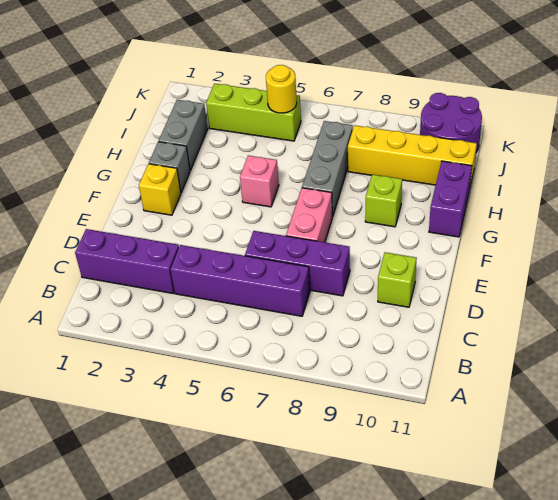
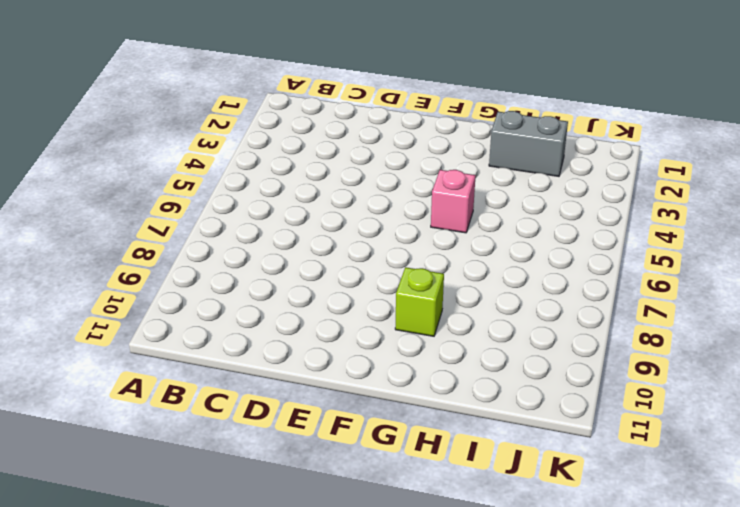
none -> purple brick C1:C3 level 1
none -> purple brick C4:C7 level 1
none -> purple brick D6:D8 level 1

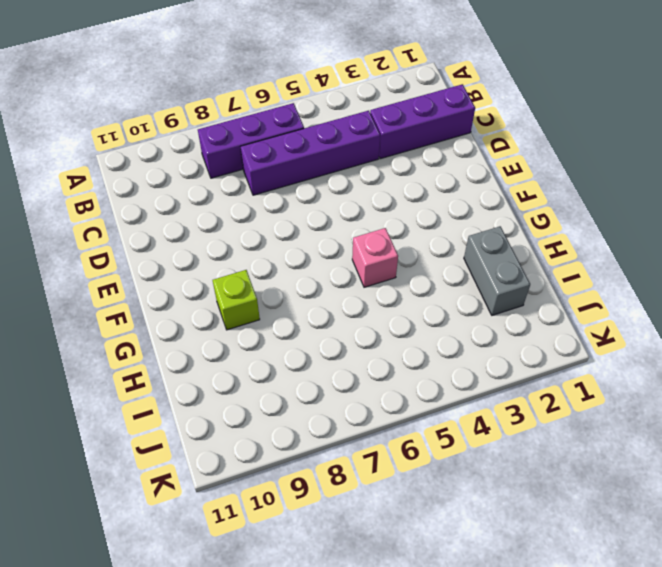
purple brick B6:B8 level 1 -> purple brick D6:D8 level 1
none -> lime brick D10 level 1
none -> pink brick E7:F7 level 1
none -> yellow brick F2 level 1

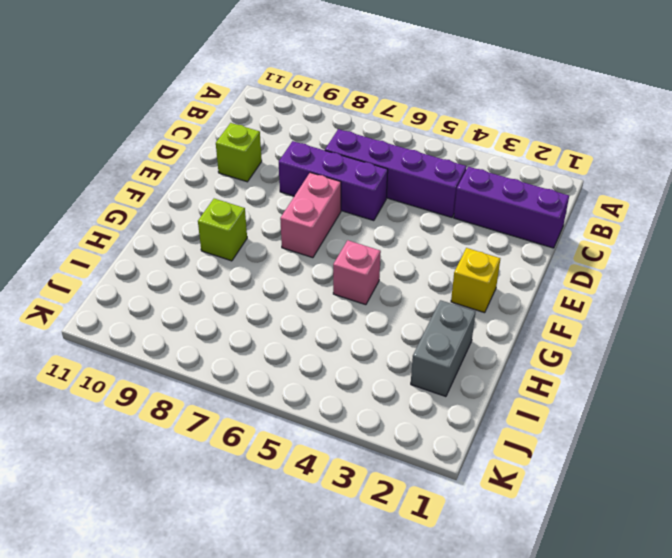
none -> grey brick G2 level 1
none -> grey brick G7:I7 level 1
none -> purple brick G11:H11 level 1

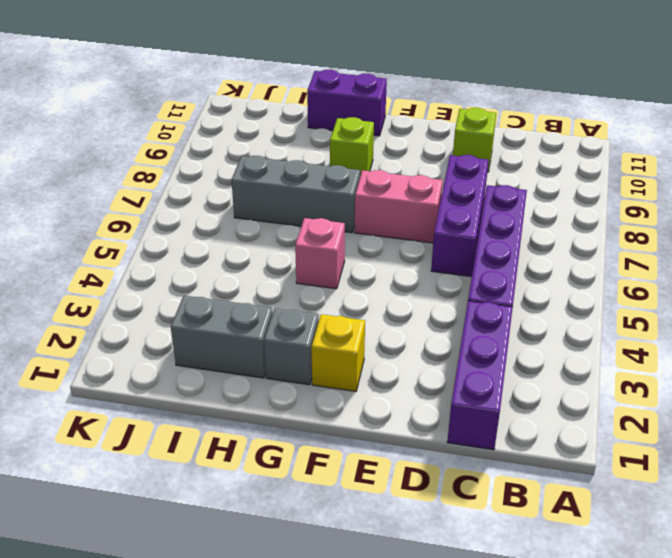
none -> yellow brick I8:I11 level 1
none -> lime brick J3:J5 level 1
none -> purple round brick J10:K11 level 1

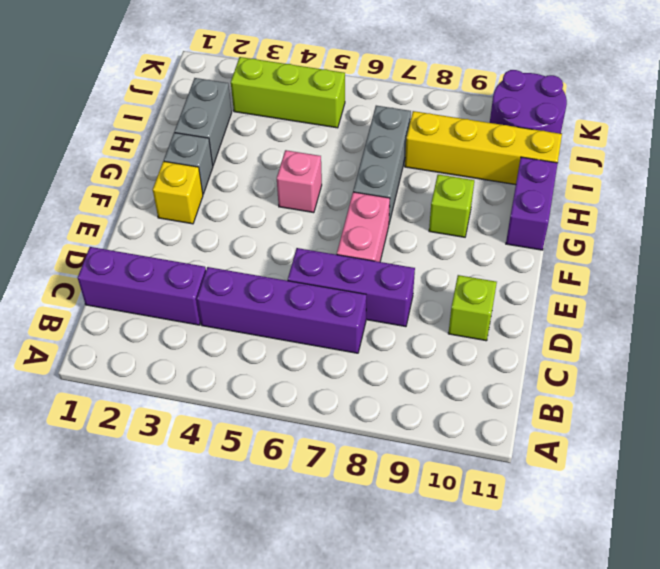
none -> yellow round brick J5 level 2

